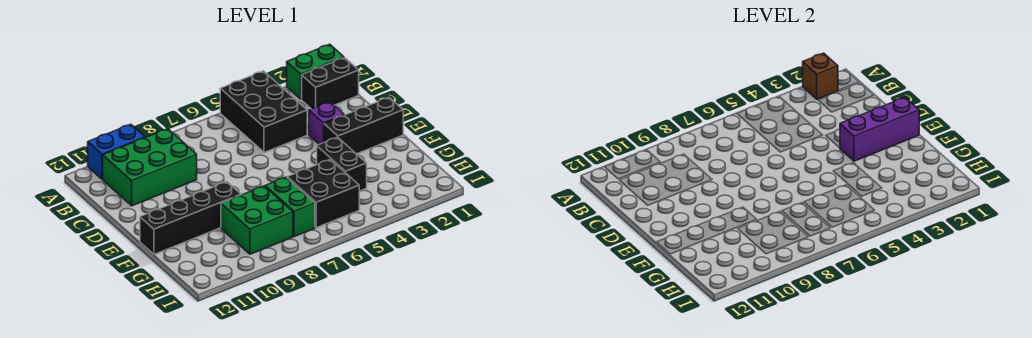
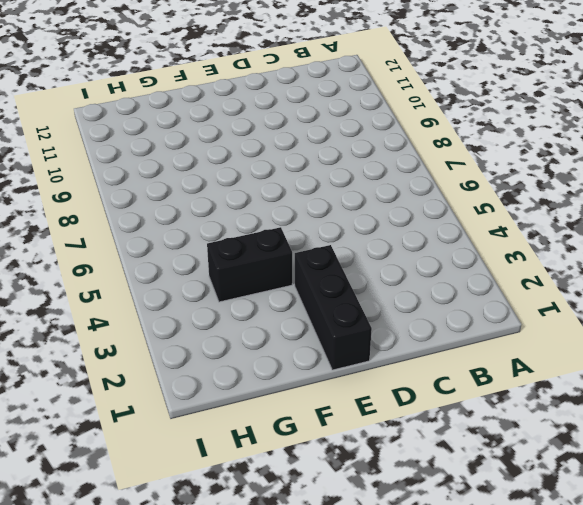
none -> green brick A1:A2 level 1
none -> black brick A4:C5 level 1
none -> blue brick A10:A11 level 1

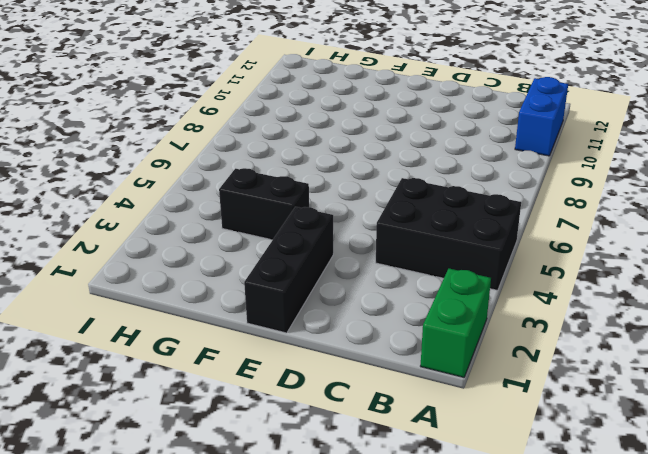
none -> black brick B1:B2 level 1
none -> green brick B9:C11 level 1
none -> purple brick D3 level 1

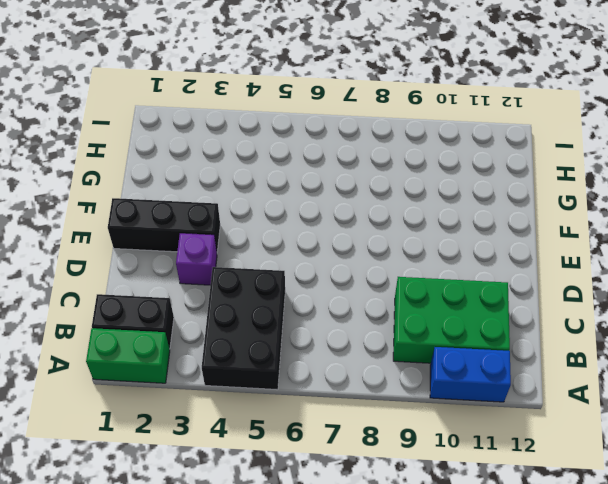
none -> black brick F4:G4 level 1
none -> black brick F9:F12 level 1
none -> black brick G5:H6 level 1

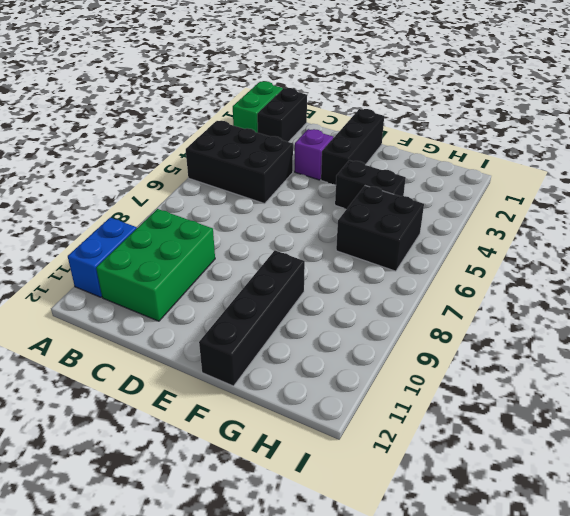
none -> green brick G7:H7 level 1
none -> green brick G8:H9 level 1
none -> brown brick A2 level 2

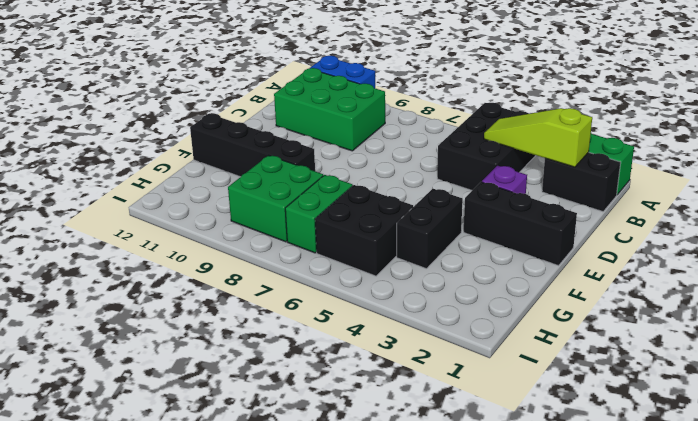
lime slope B2:B4 level 2 top 2 -> none
none -> brown brick A2 level 2
none -> purple brick E1:E3 level 2

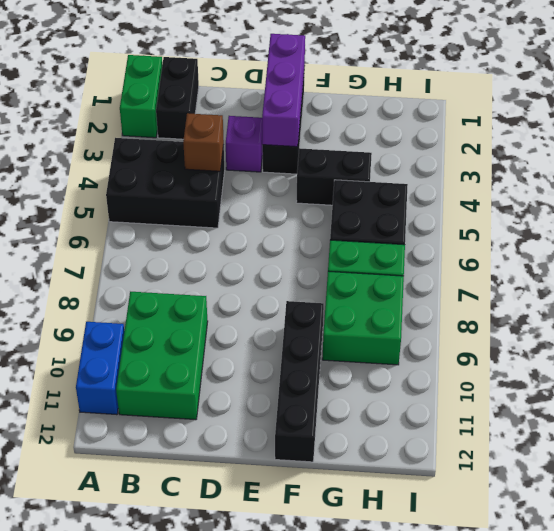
brown brick C4 level 2 -> brown brick A2 level 2

